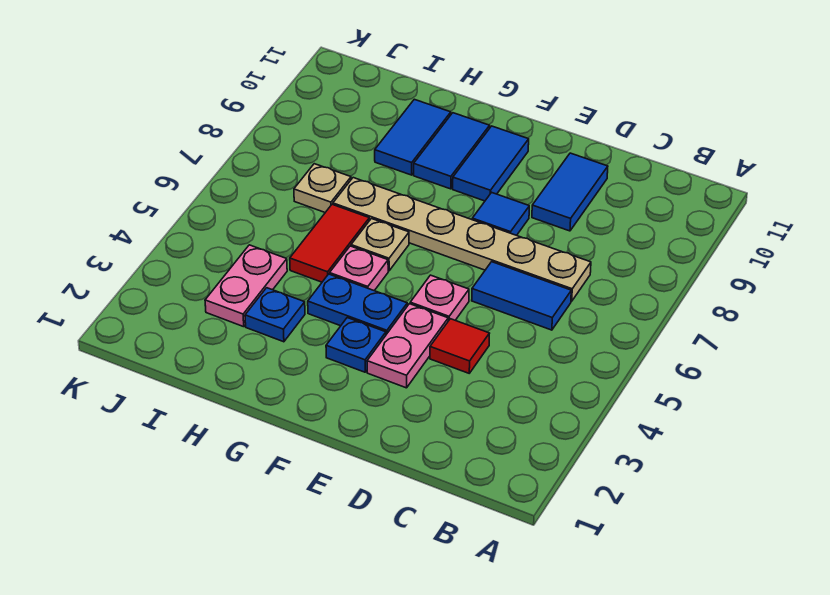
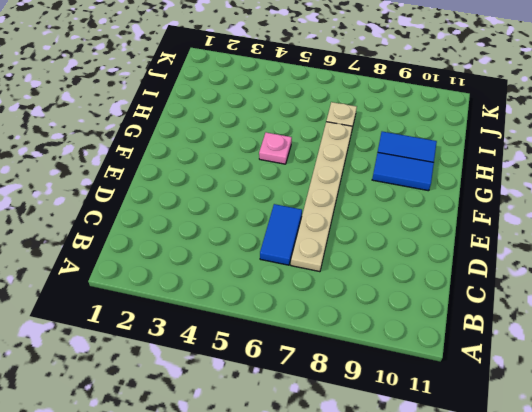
none -> red tile D4 level 1
none -> blue tile D9:D10 level 1
none -> pink plate E3:E4 level 1

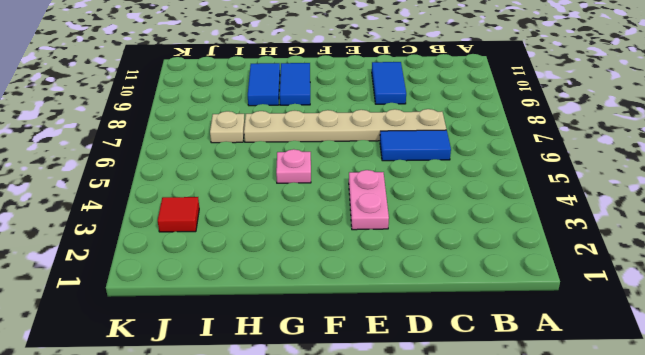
red tile J3 level 1 -> red tile D4 level 1
none -> pink plate E5 level 1
none -> blue tile E8 level 1
none -> blue plate F3 level 1

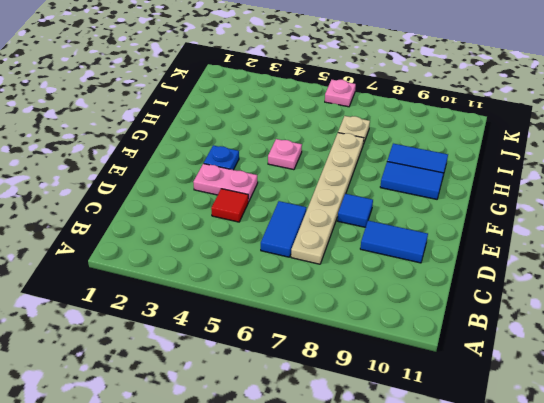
pink plate K6 level 1 -> pink plate E5 level 1
none -> blue plate F4:G4 level 1
none -> blue tile F9:F10 level 1
none -> tan plate G6 level 1

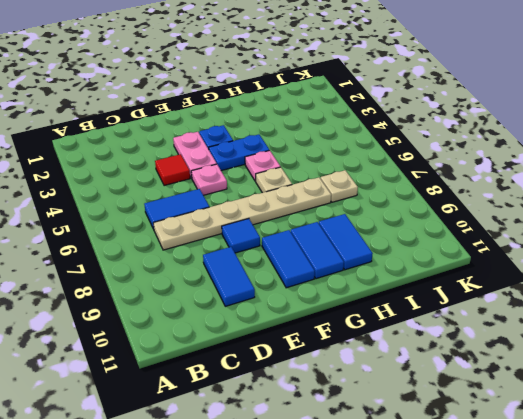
none -> blue plate H3 level 1
none -> red tile H5:H6 level 1
none -> pink plate I3:I4 level 1

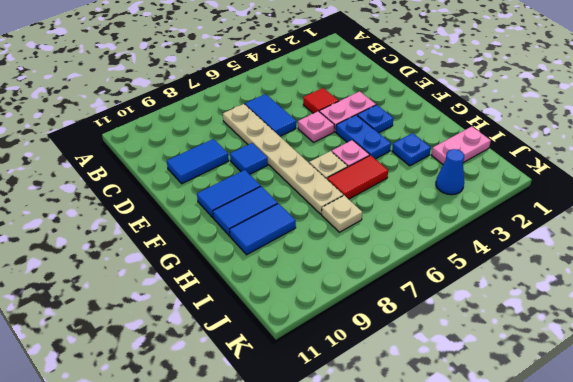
pink plate I1:I2 level 1 -> pink plate I3:I4 level 1
blue cone J3 level 1 -> none

